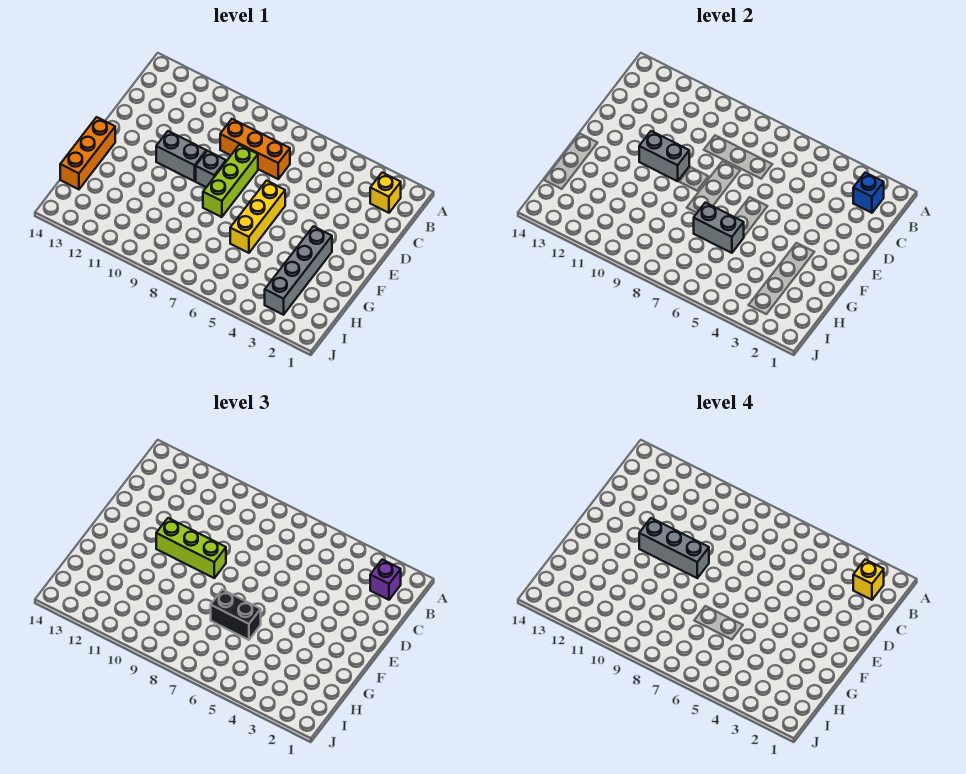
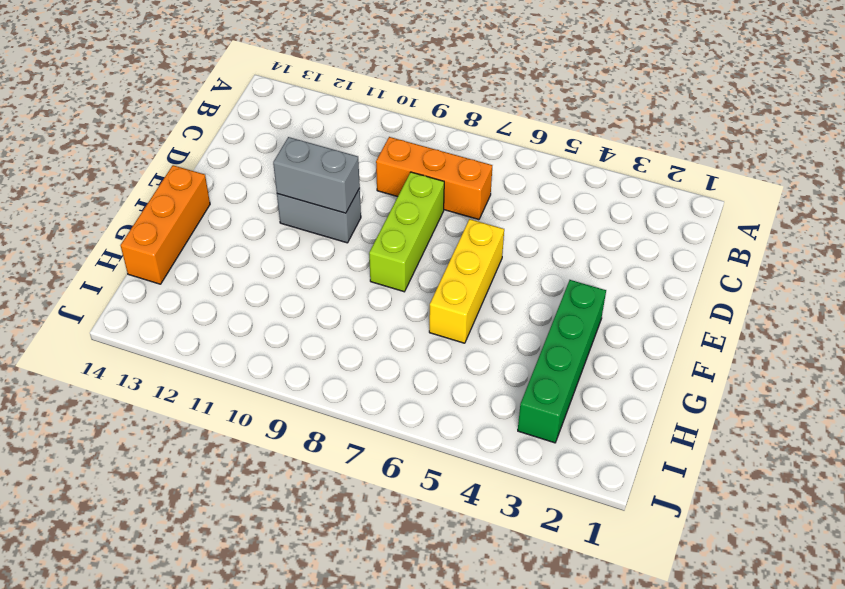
green brick F3:I3 level 1 -> grey brick F3:I3 level 1
none -> yellow brick B2 level 1
none -> grey brick E9 level 1
none -> blue brick B2 level 2

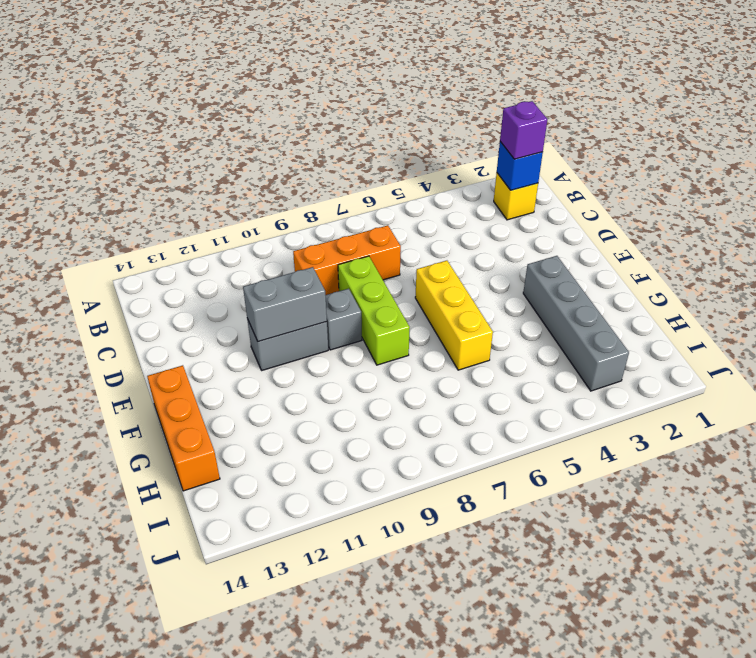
none -> grey brick G6:G7 level 2
none -> lime brick E9:E11 level 3
none -> black brick G6:G7 level 3

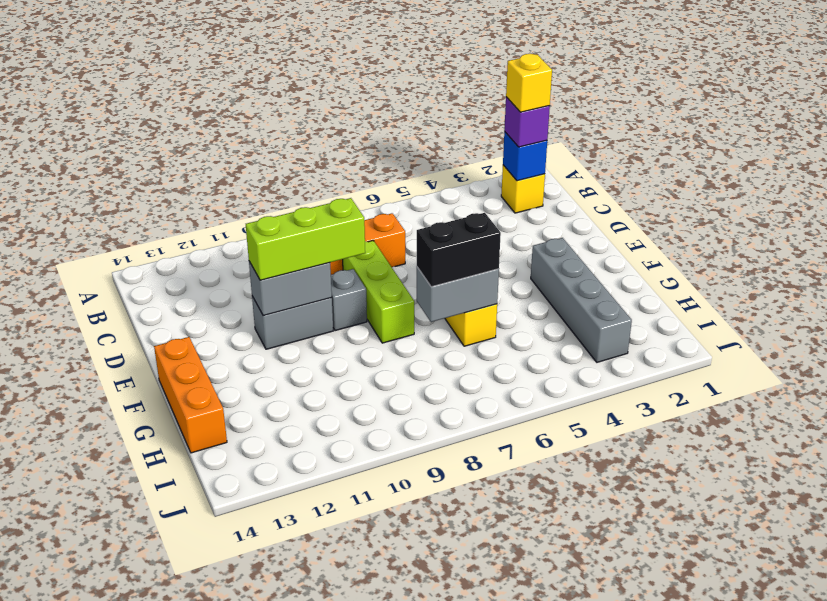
none -> grey brick E9:E11 level 4

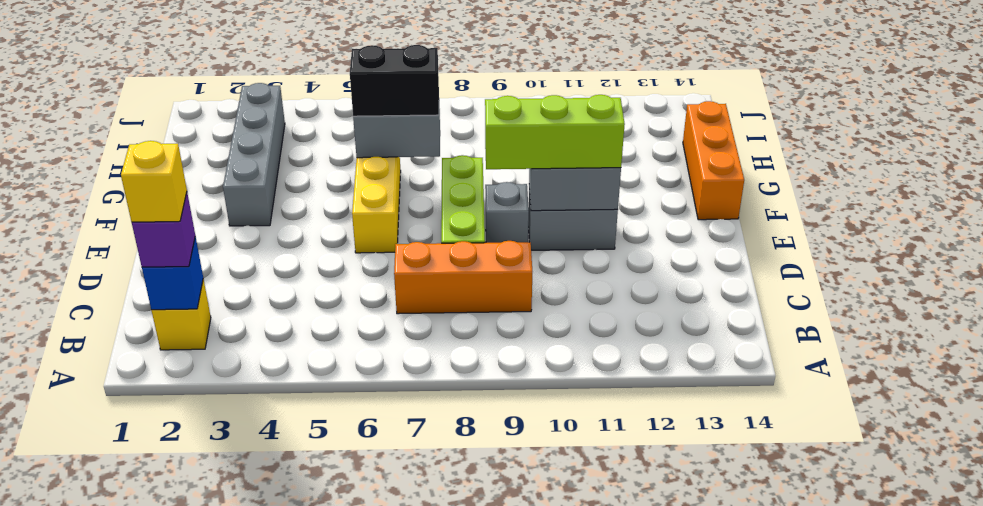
none -> grey brick E9:E11 level 4

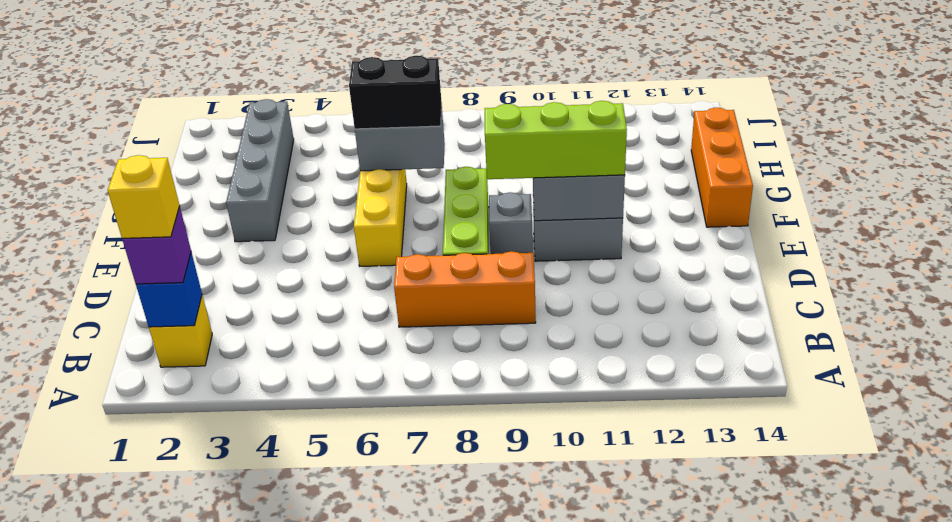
none -> grey brick E9:E11 level 4

